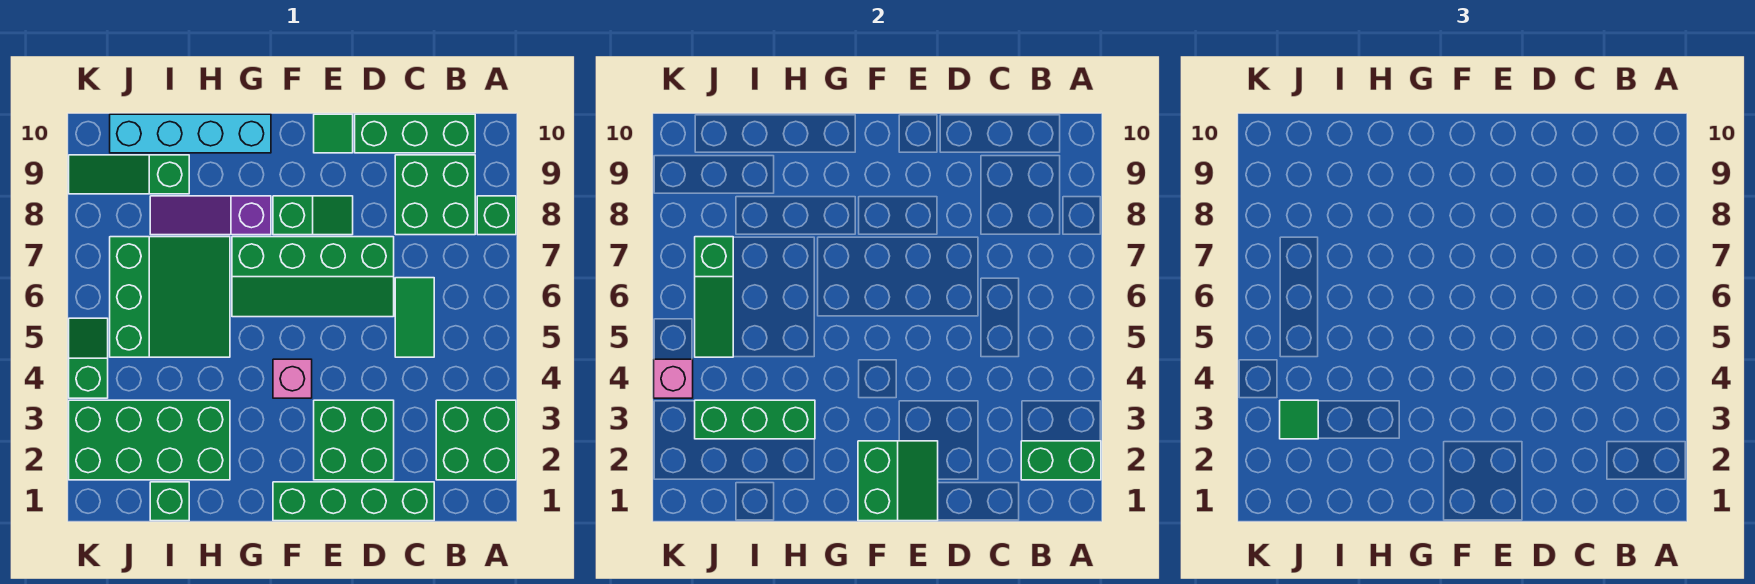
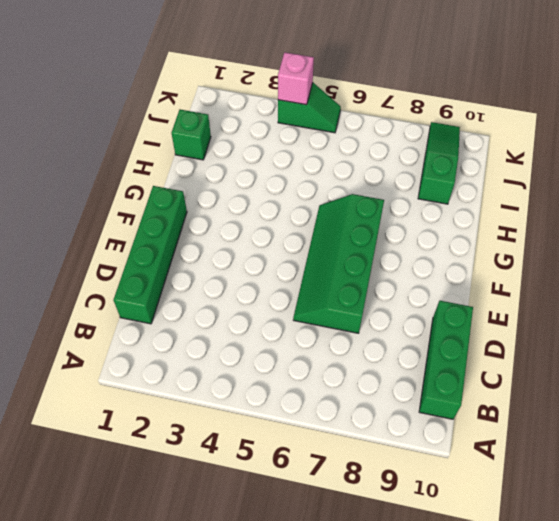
none -> green brick A2:B3 level 1
none -> green brick A8 level 1
none -> green brick B8:C9 level 1

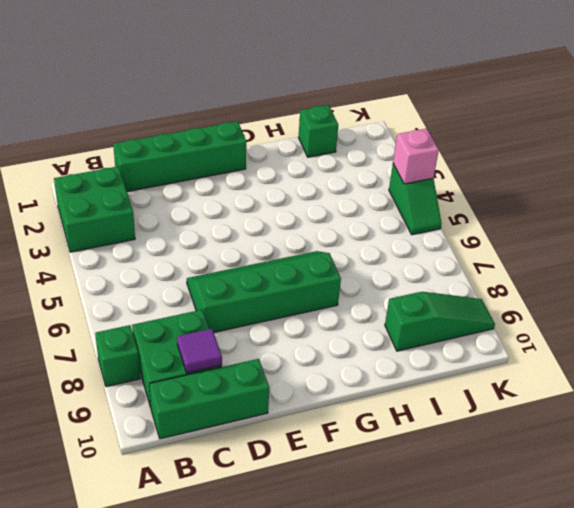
purple tile C9 level 2 -> none
none -> green tile C5:C6 level 1
none -> green brick D2:E3 level 1
none -> green slope E8:F8 level 1 top F

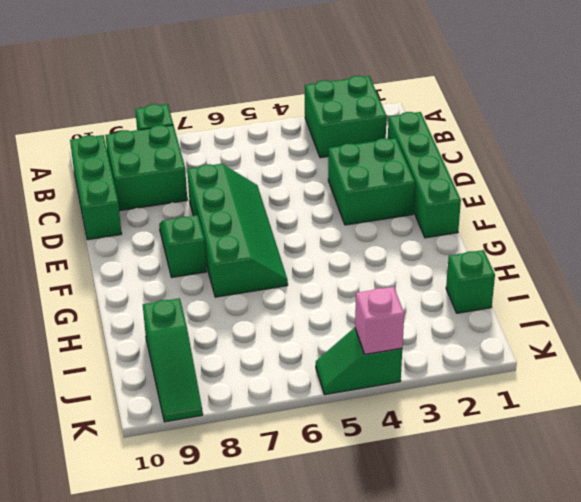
none -> green tile C5:C6 level 1
none -> green tile E10 level 1
none -> pink brick F4 level 1

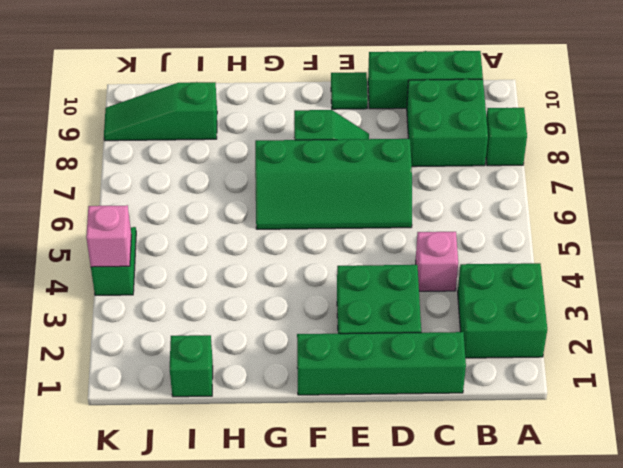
pink brick C4 level 1 -> pink brick F4 level 1
none -> green tile C5:C6 level 1
none -> purple slope G8:I8 level 1 top G
none -> cyan brick G10:J10 level 1

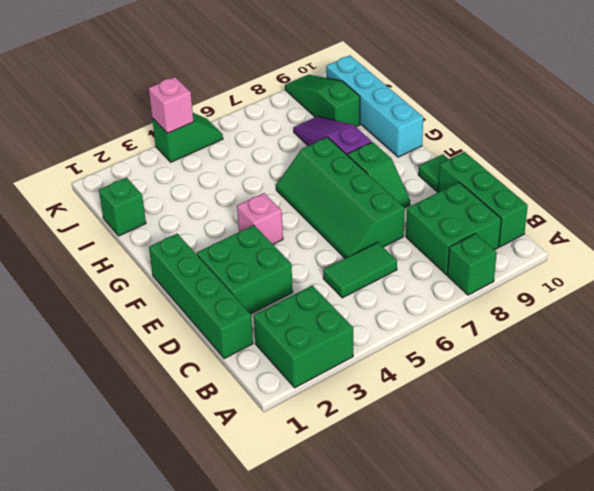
none -> green brick H2:K3 level 1
none -> green slope H5:J7 level 1 top J
none -> green brick A2:B2 level 2

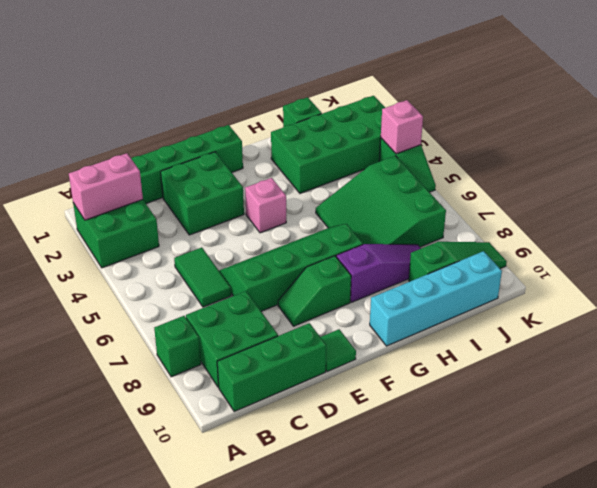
pink brick A2:B2 level 2 -> green brick A2:B2 level 2
none -> green slope E1:F2 level 2 top F
none -> green brick H3:J3 level 2
none -> green slope J5:J7 level 2 top 7

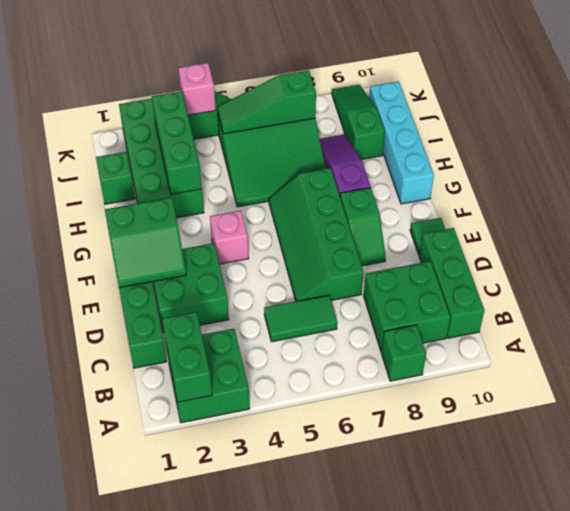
none -> green tile J3 level 3

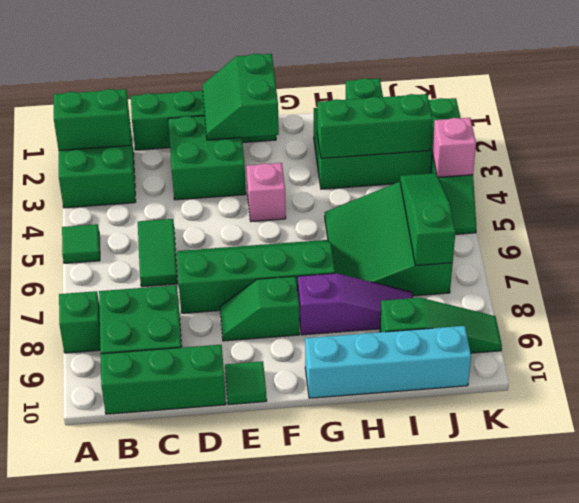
green tile A5 level 1 -> green tile J3 level 3

